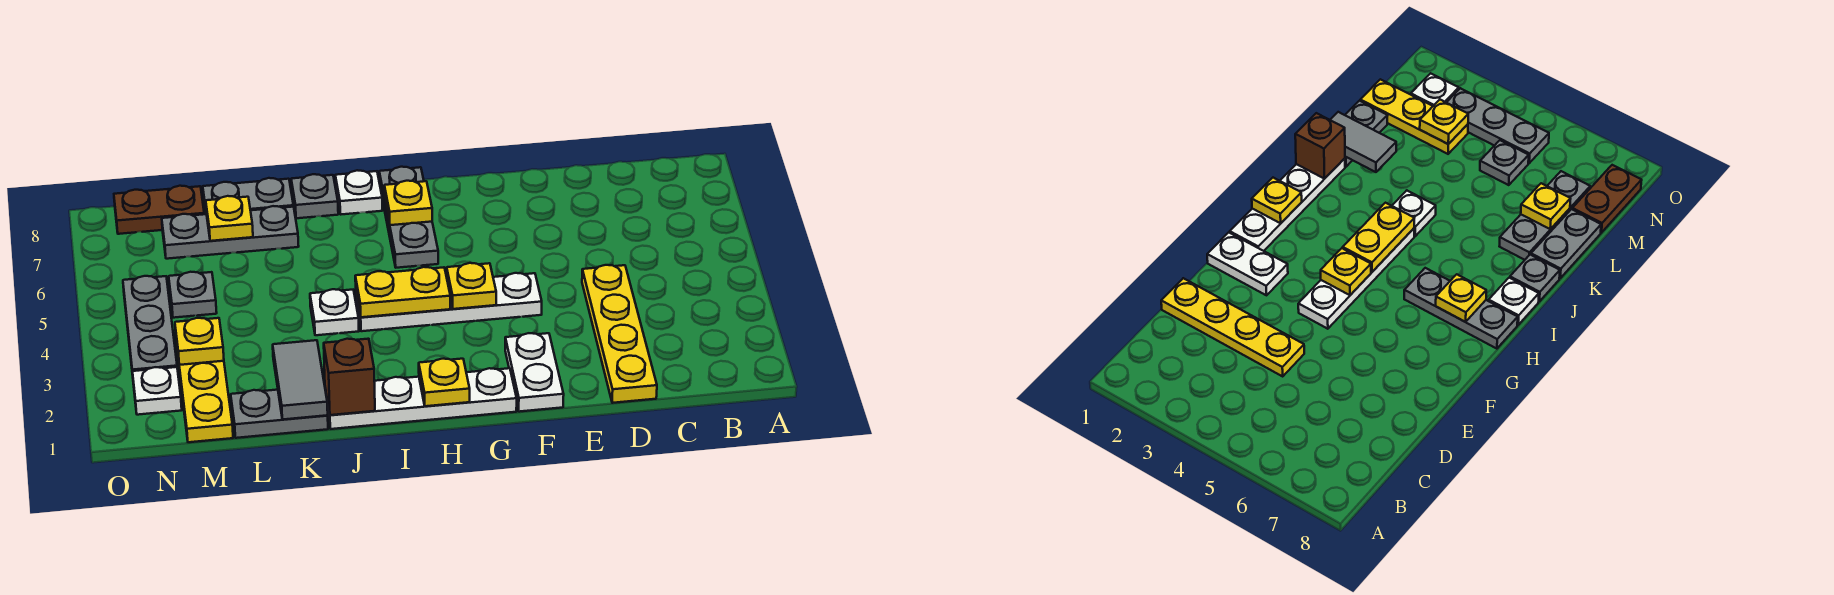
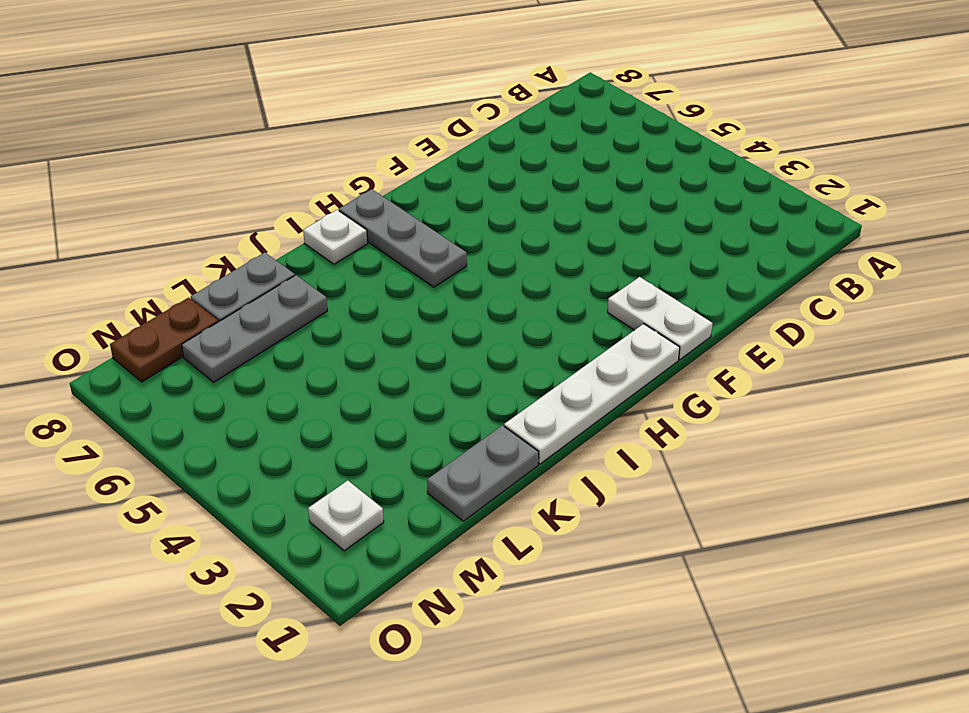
none -> yellow plate D1:D4 level 1
none -> white plate F4:I4 level 1
none -> white plate J4 level 1

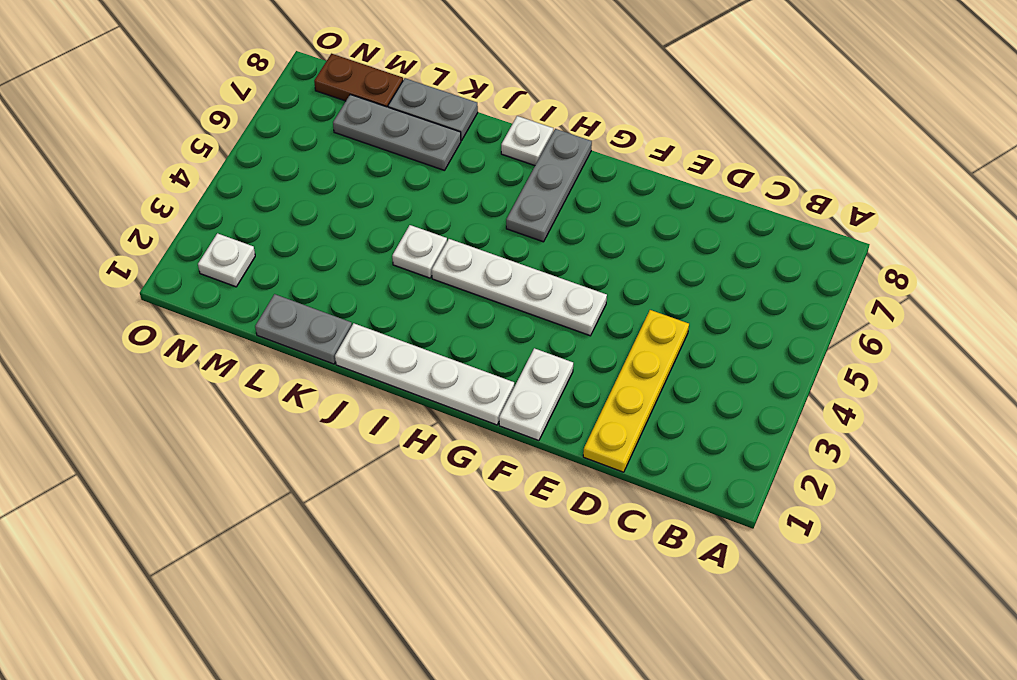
none -> grey plate J8 level 1
none -> yellow plate M1:M3 level 1
none -> grey plate M5 level 1

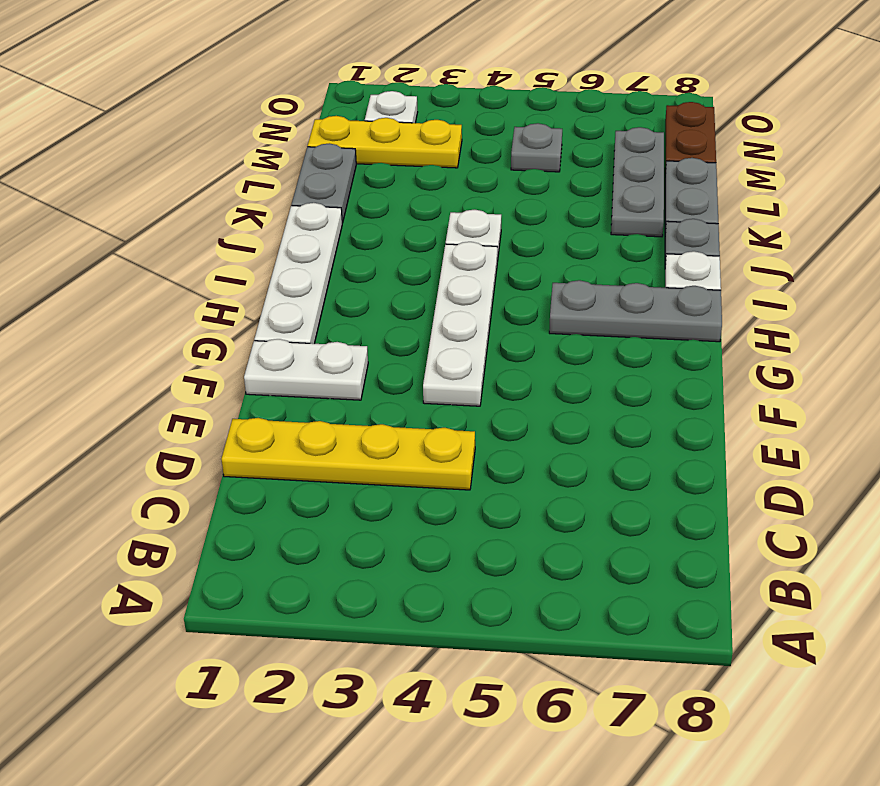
none -> grey plate N3:N5 level 1
none -> yellow plate G4 level 2
none -> yellow plate H1 level 2

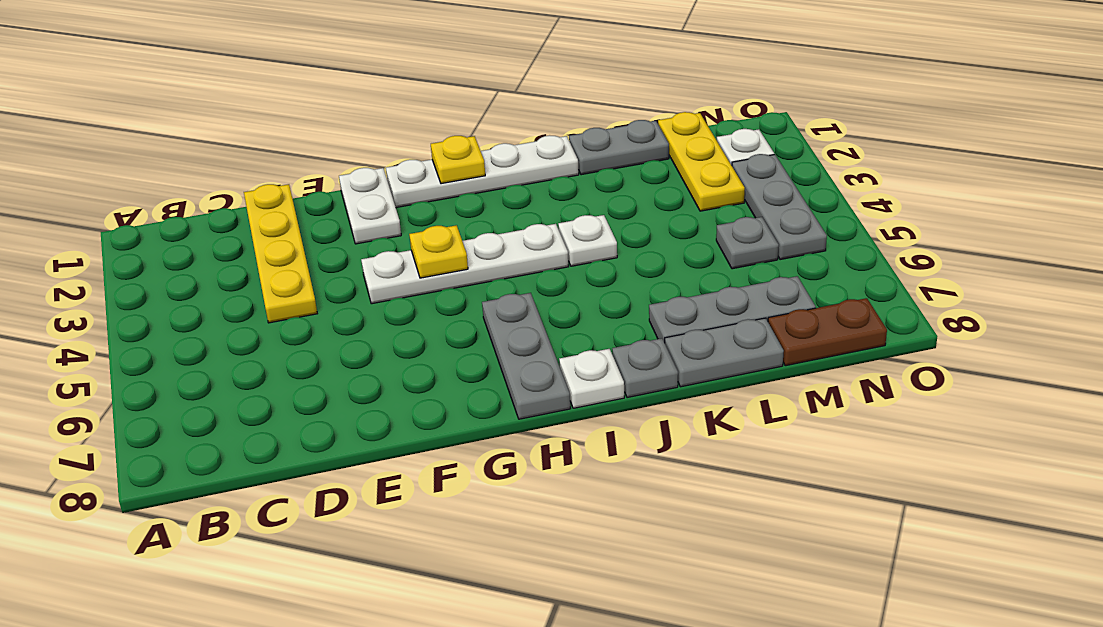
none -> yellow plate H4:I4 level 2
none -> yellow plate H7 level 2
none -> brown brick J1 level 2

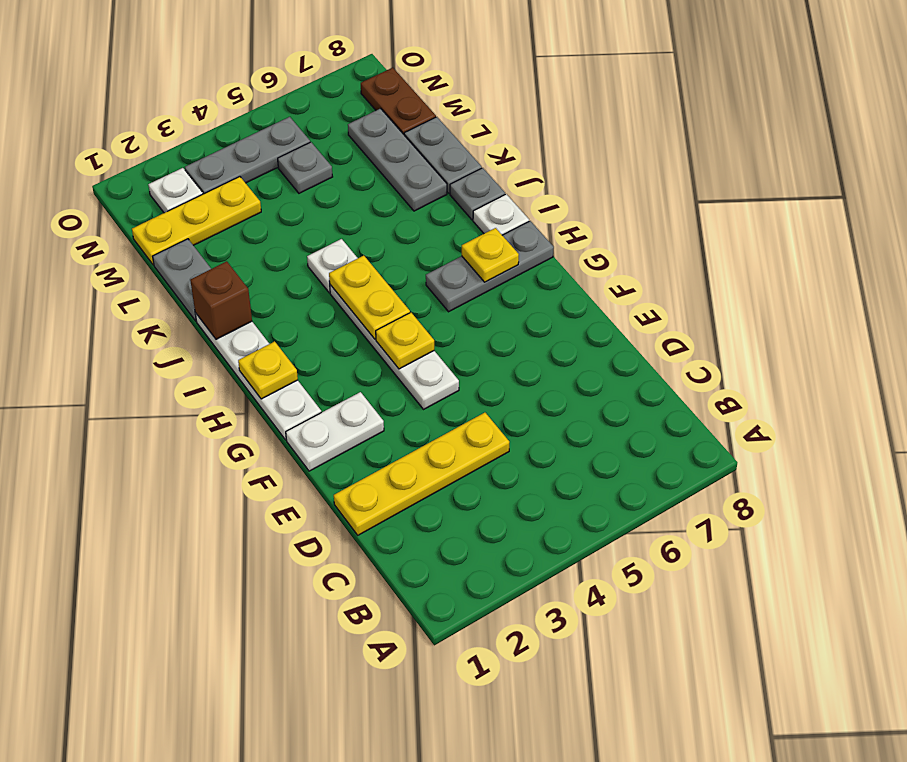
none -> grey tile K1:K2 level 2
none -> yellow plate L7 level 2
none -> yellow plate M3 level 2

